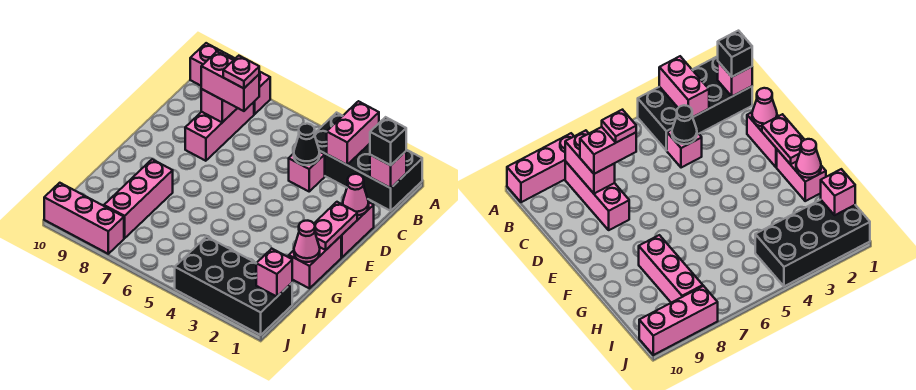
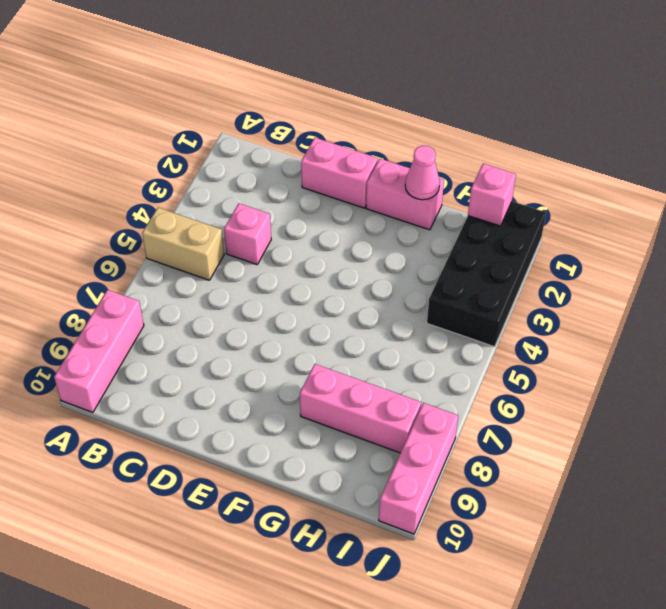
tan brick A5:B5 level 1 -> none
none -> black brick A1:B4 level 1
none -> pink brick B8:D8 level 1
none -> pink brick A3:B3 level 2

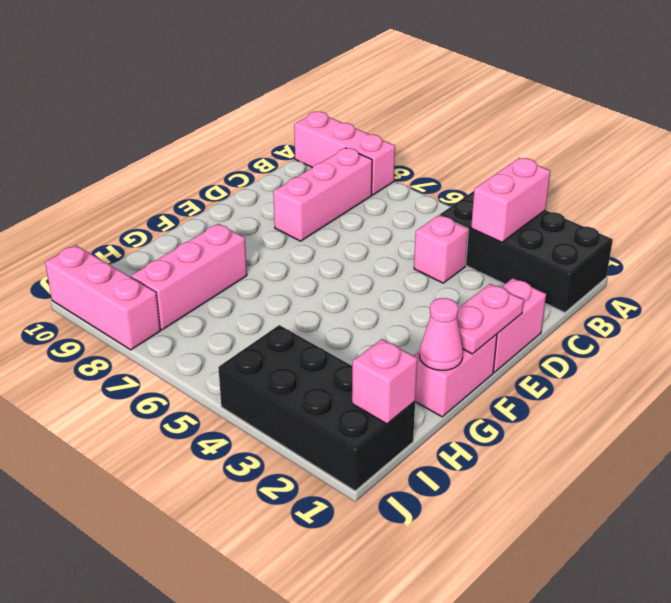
none -> pink brick B1 level 2
none -> pink brick B8:C8 level 2
none -> black cone C4 level 2

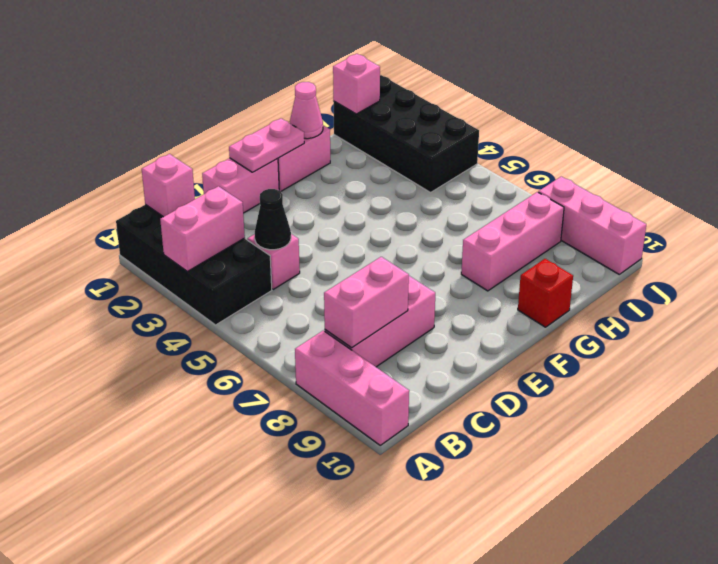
red brick G10 level 1 -> none
none -> pink cone D1 level 2
none -> black brick B1 level 3
none -> pink brick C7:C8 level 3

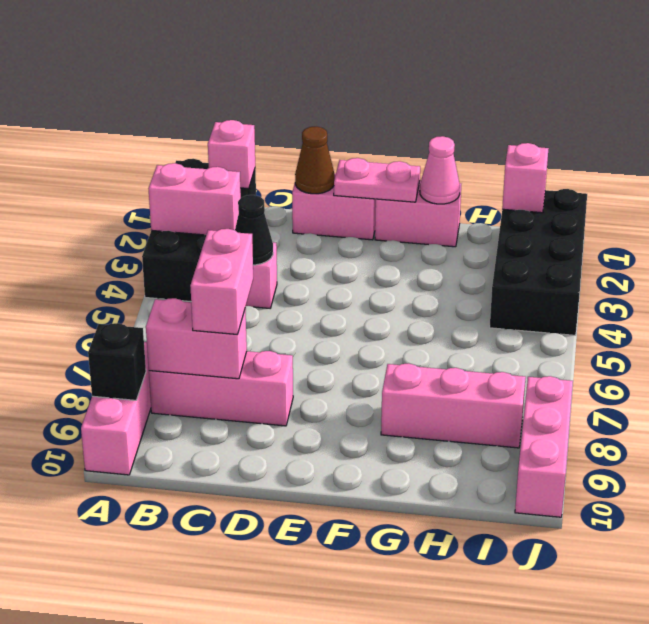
black brick A9 level 2 -> black brick B1 level 3
brown cone D1 level 2 -> pink cone D1 level 2
none -> pink plate C7 level 4

